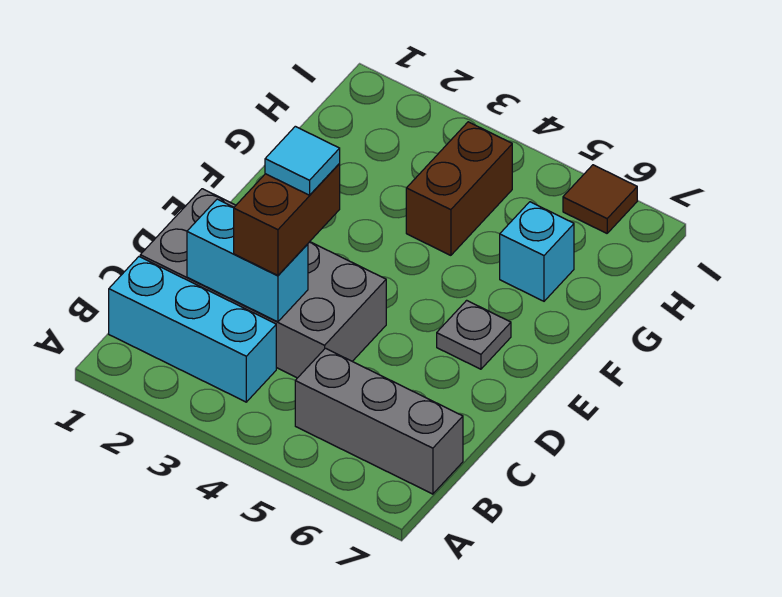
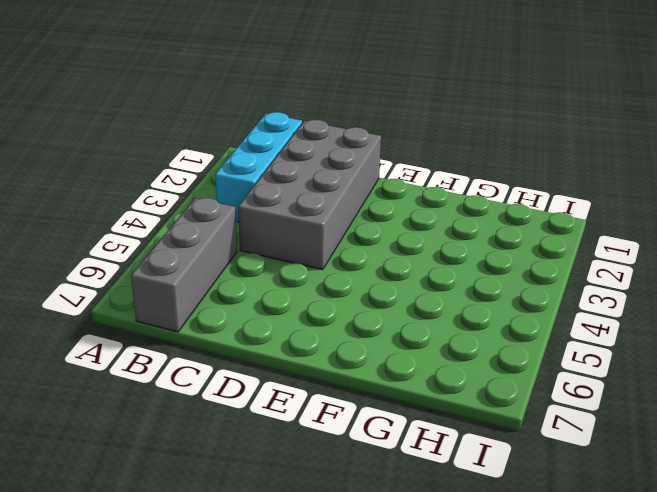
none -> grey plate E6 level 1
none -> brown brick G4:H4 level 1

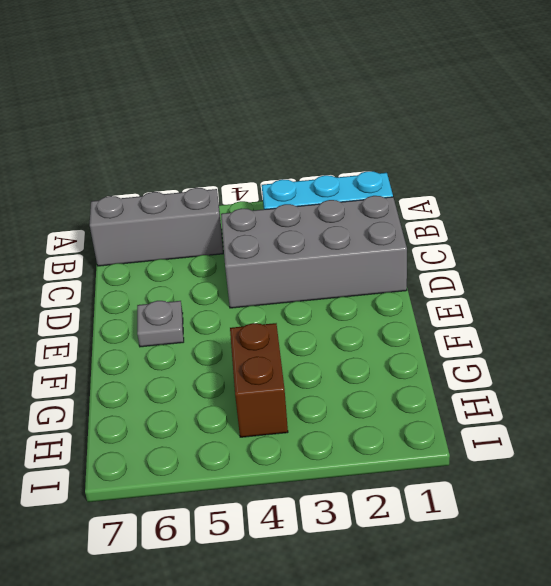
none -> cyan brick G6 level 1
none -> brown tile I6 level 1

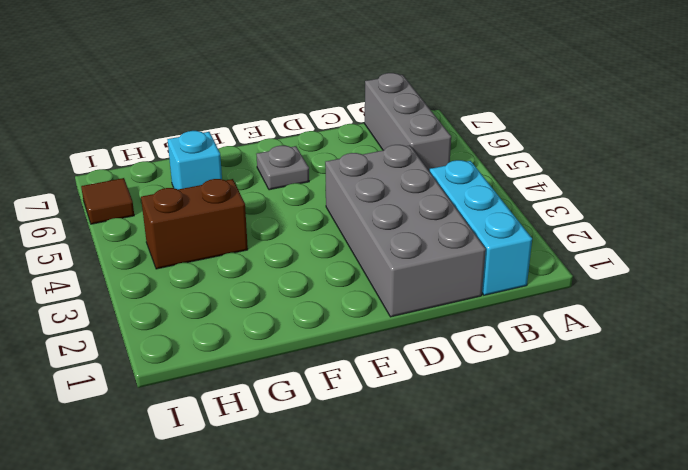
none -> cyan brick C2:C3 level 2
none -> brown brick C3:D3 level 3

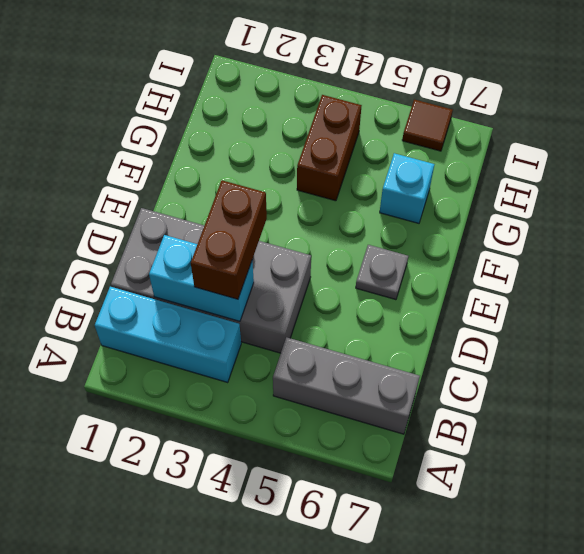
none -> cyan tile D3 level 4

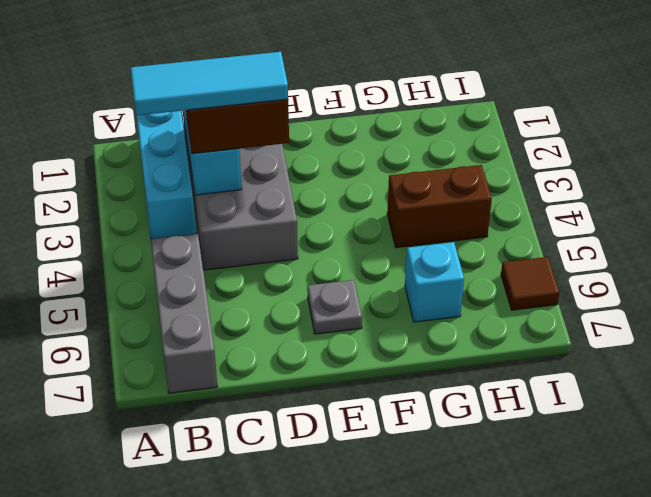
cyan tile B3:D3 level 4 -> cyan tile D3 level 4

